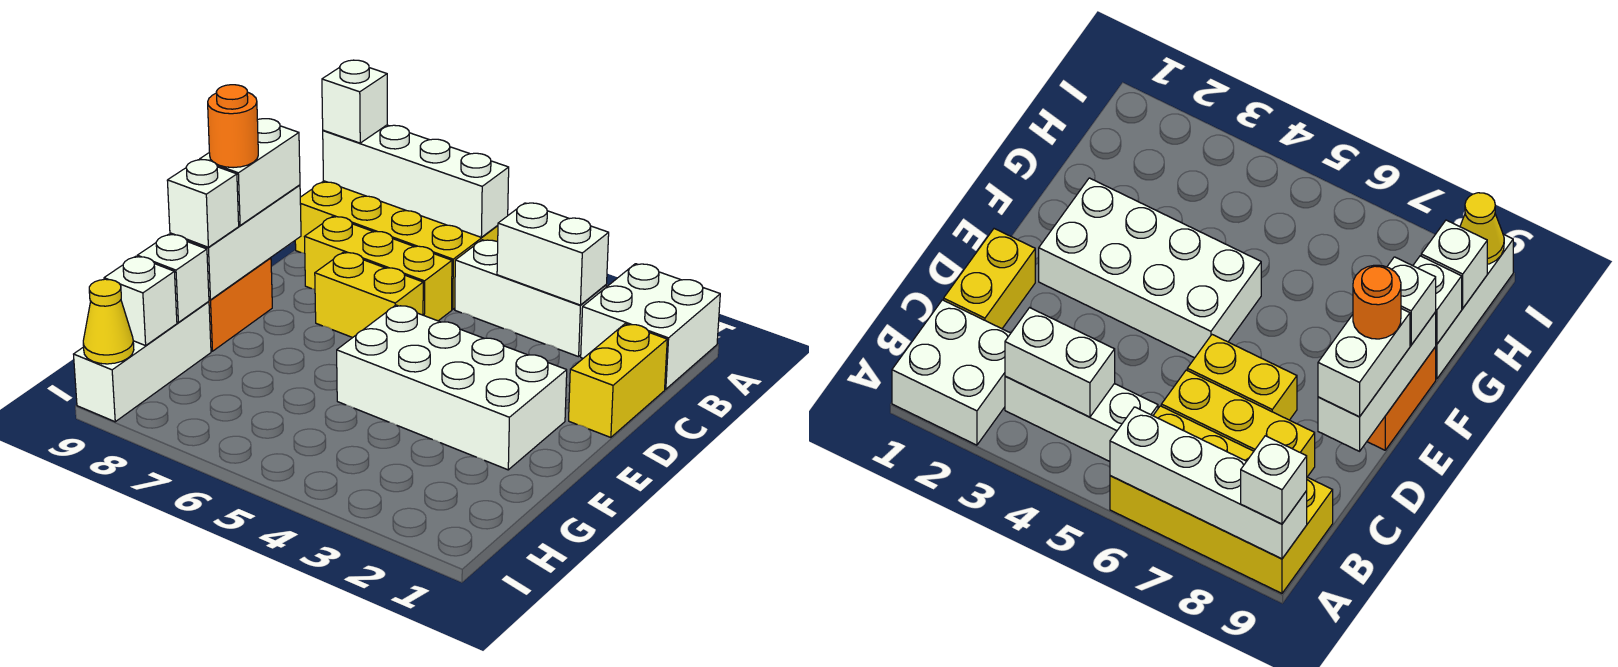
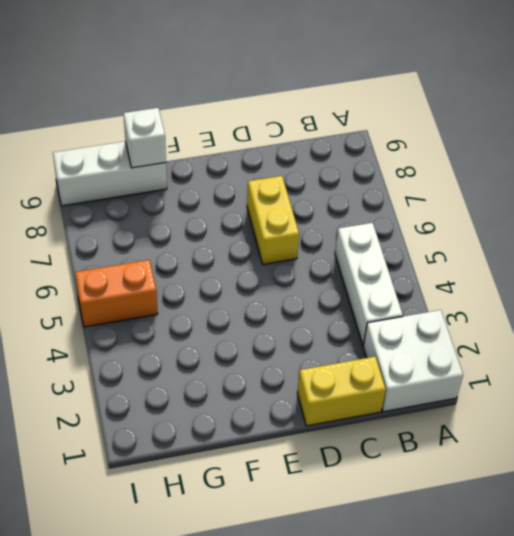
orange brick H5:I5 level 1 -> orange brick E9:F9 level 1
none -> yellow brick A6:B9 level 1
none -> yellow brick C6:C8 level 1
none -> white brick E2:F5 level 1

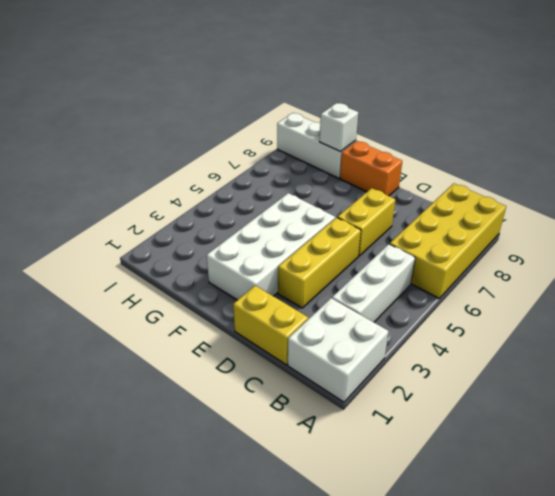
yellow brick D3:D5 level 1 -> yellow brick C6:C8 level 1
none -> white brick A6:A9 level 2
none -> white brick B3:B4 level 2
none -> white brick D9:F9 level 2

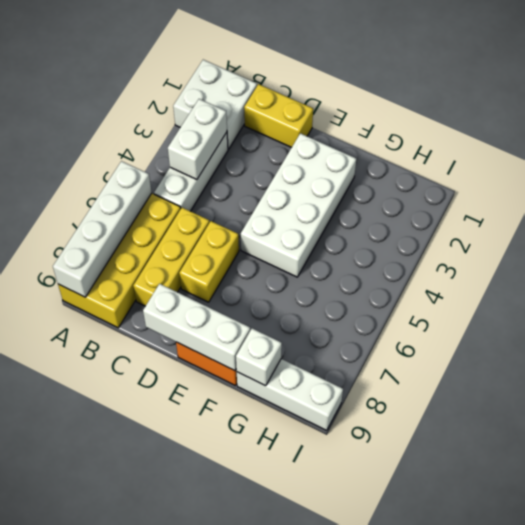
none -> white brick H9 level 2
none -> yellow cone I9 level 2
none -> white brick A9 level 3

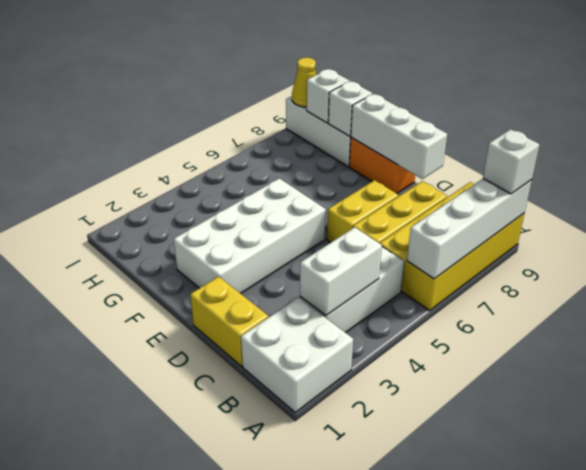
none -> white brick D9:E9 level 3
none -> white brick F9 level 3
none -> orange round brick E9 level 4

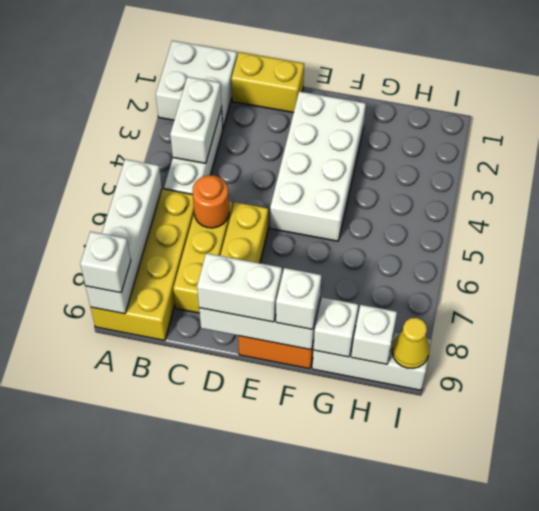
orange round brick C6 level 2 -> orange round brick E9 level 4

